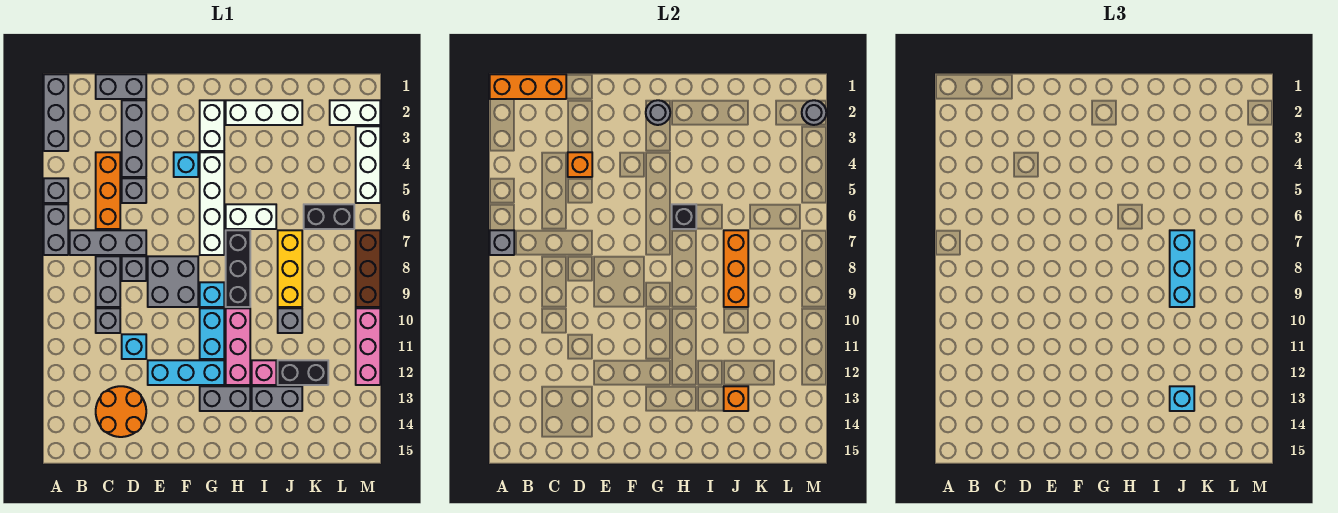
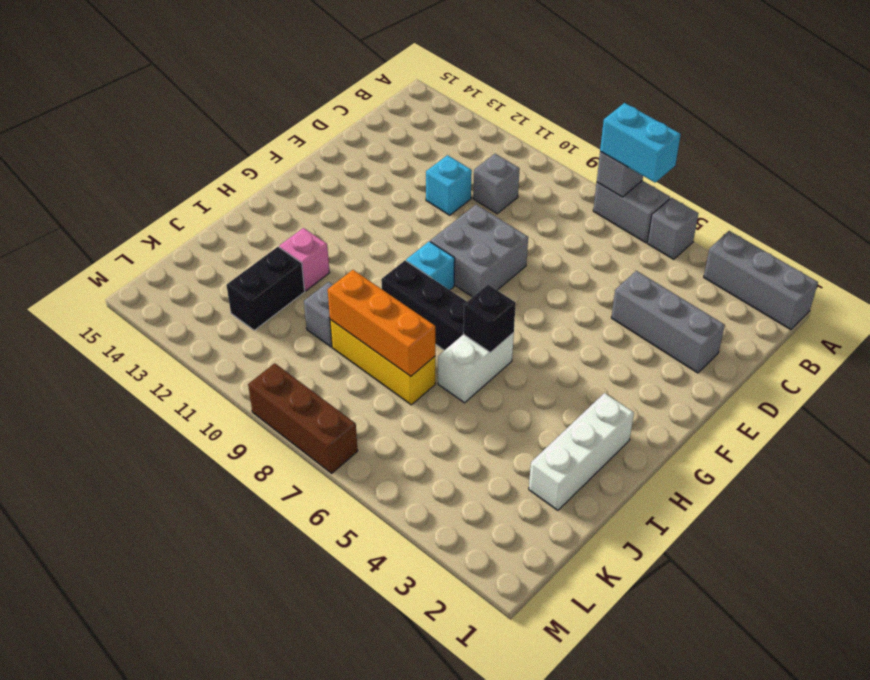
cyan brick A6:A7 level 3 -> cyan brick G10:G11 level 1
none -> grey brick B7:D7 level 1
none -> grey brick C1:D1 level 1
none -> orange brick C4:C6 level 1
none -> grey brick C8:C9 level 1

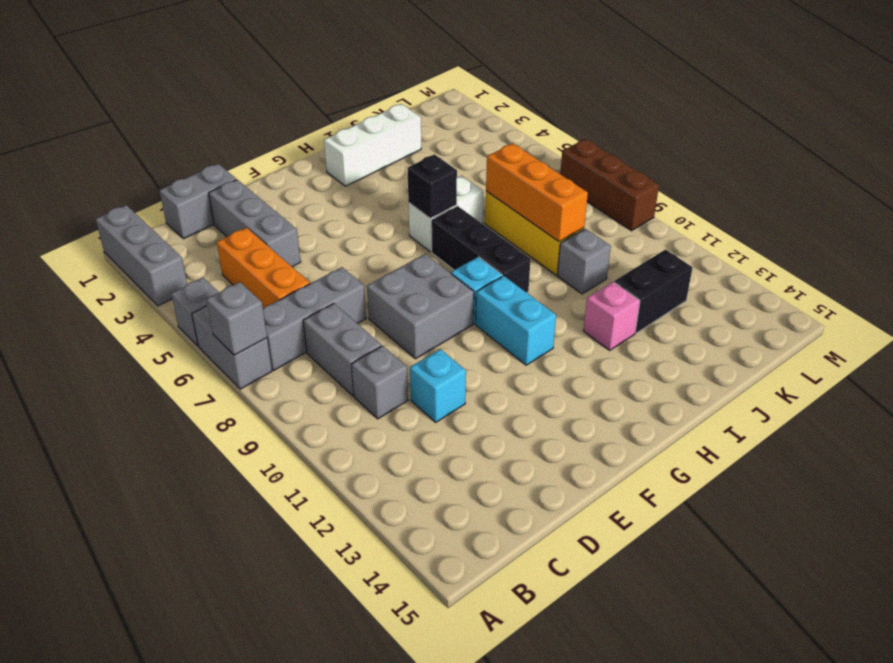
none -> orange round brick C13:D14 level 1
none -> grey brick D5 level 1
none -> grey brick D8 level 1
none -> cyan brick E12:G12 level 1

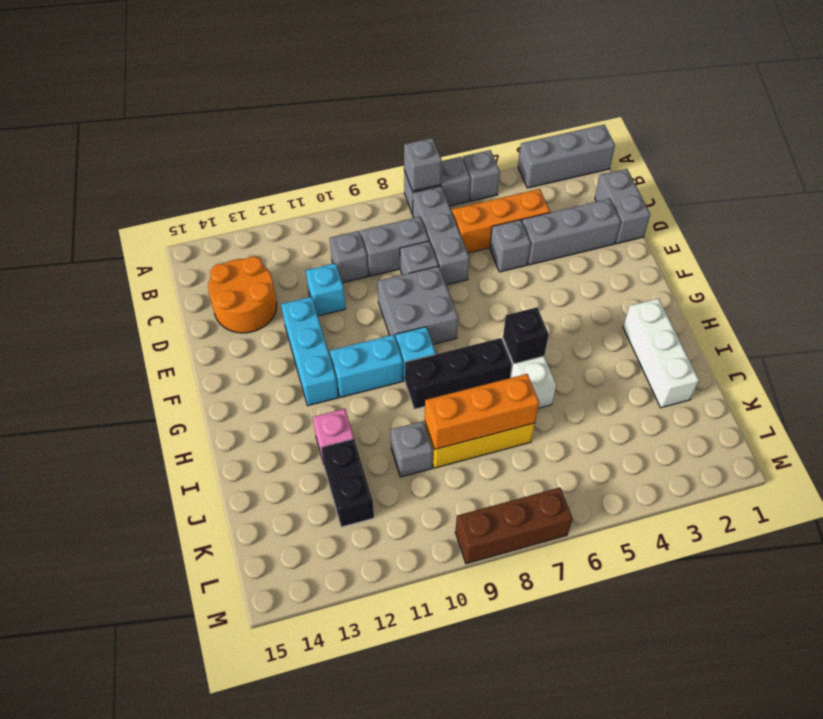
none -> cyan brick F4 level 1
none -> white brick G2:G3 level 1
none -> white brick G4:G7 level 1
none -> grey brick G13:H13 level 1

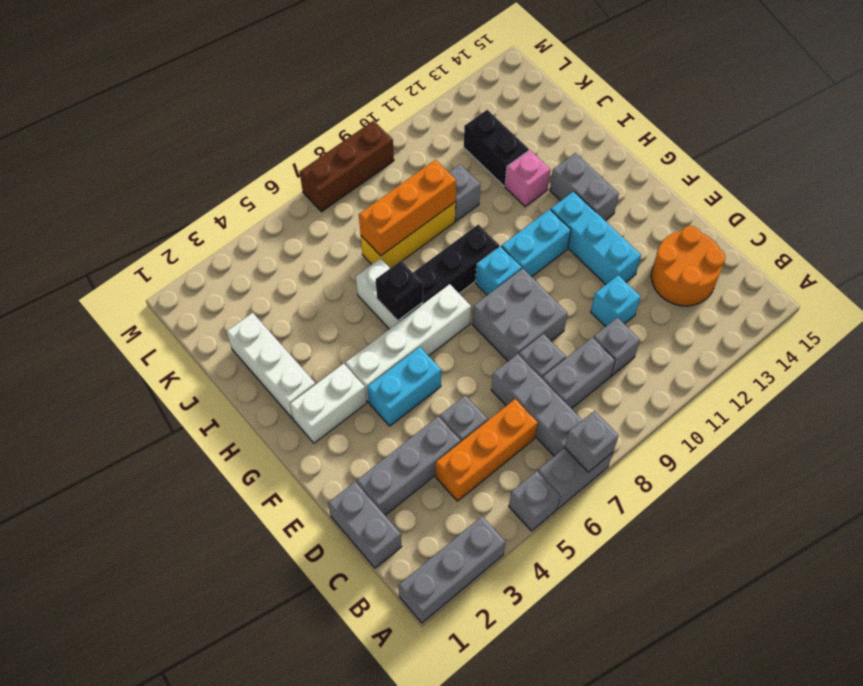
cyan brick F4:F5 level 1 -> cyan brick F4 level 1
none -> pink brick H10:H12 level 1
none -> grey brick I13:J13 level 1
none -> black brick K6:L6 level 1
none -> white brick L2:M2 level 1

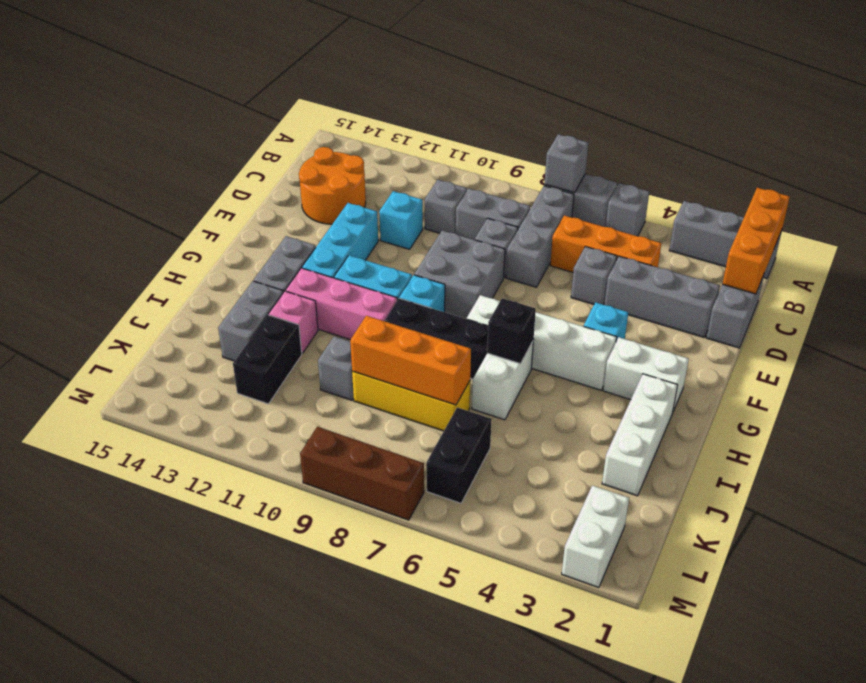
none -> white brick M3:M5 level 1
none -> pink brick M10:M12 level 1
none -> orange brick D4 level 2
none -> grey round brick G2 level 2

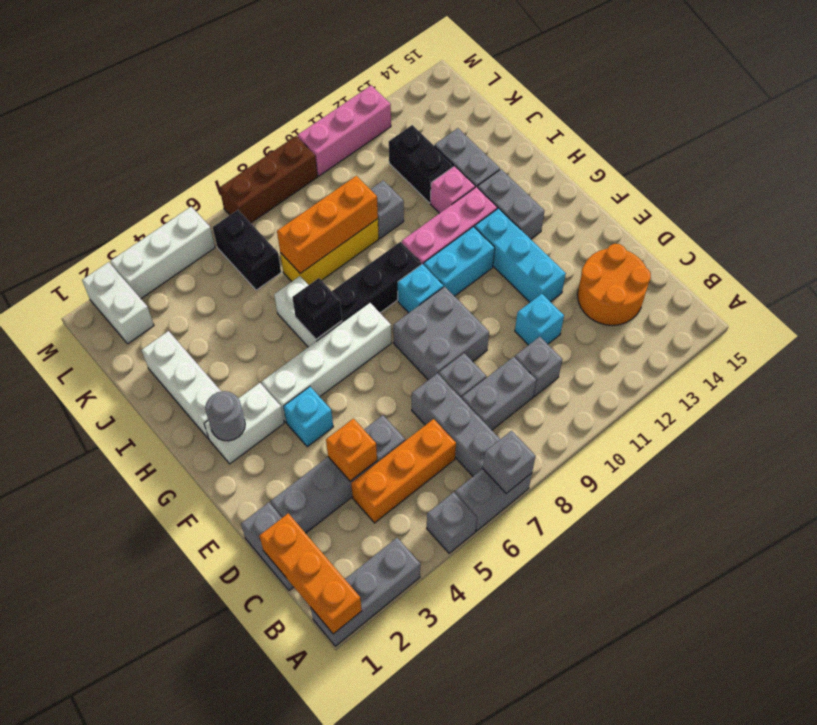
none -> orange brick J13 level 2
none -> grey round brick M2 level 2
none -> cyan brick J7:J9 level 3
none -> cyan brick J13 level 3

